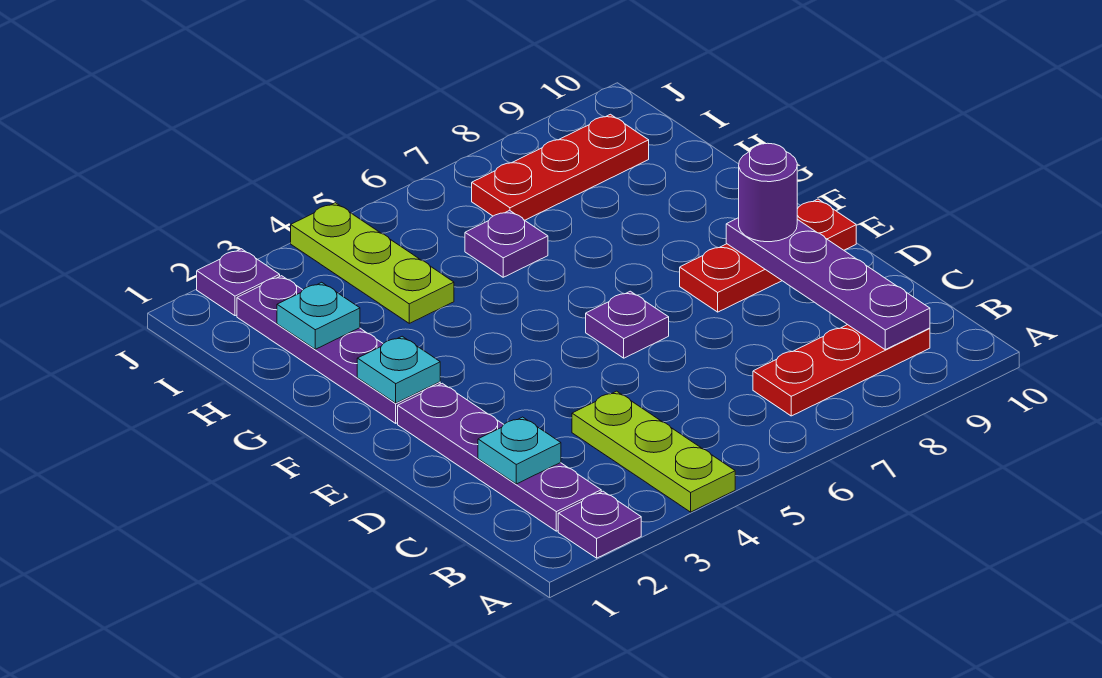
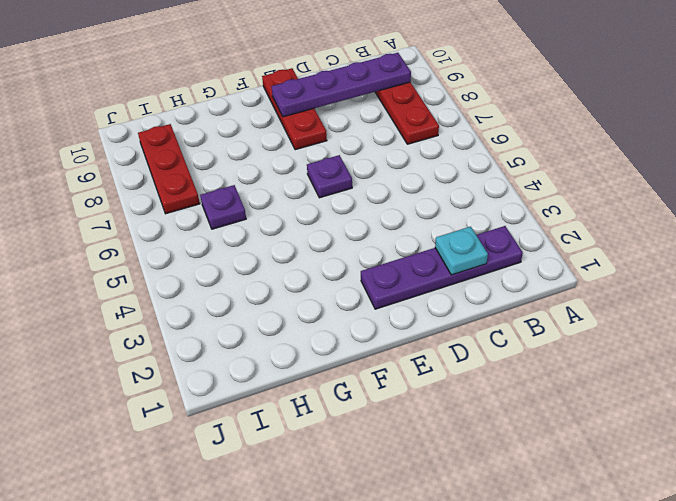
none -> purple plate A2 level 1
none -> lime plate A4:C4 level 1
none -> purple plate F2:I2 level 1

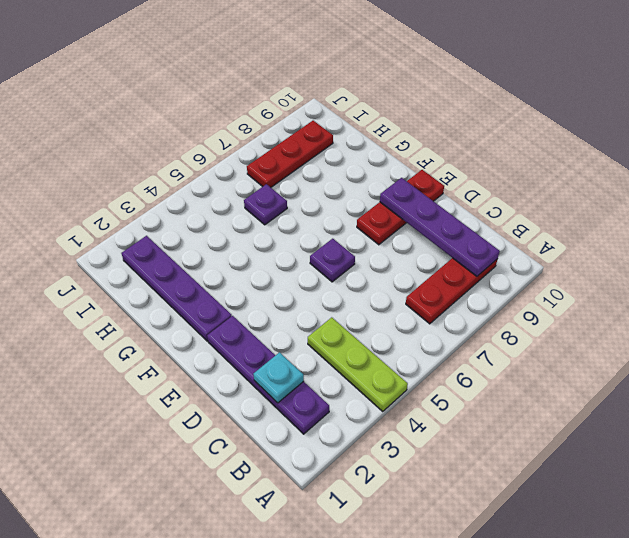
none -> purple plate A2 level 1
none -> lime plate H4:J4 level 1
none -> purple plate J2 level 1

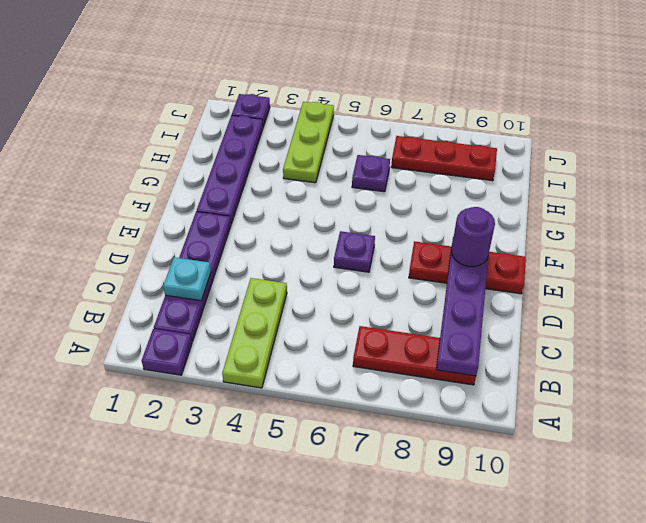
none -> cyan plate F2 level 2
none -> cyan plate H2 level 2

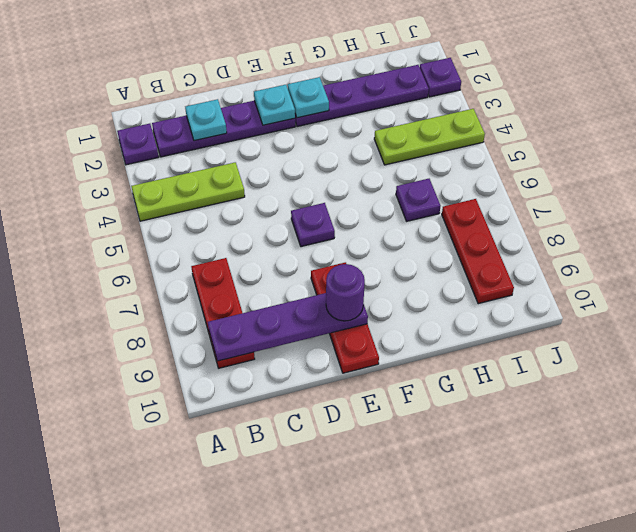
cyan plate E2 level 2 -> cyan plate H2 level 2

